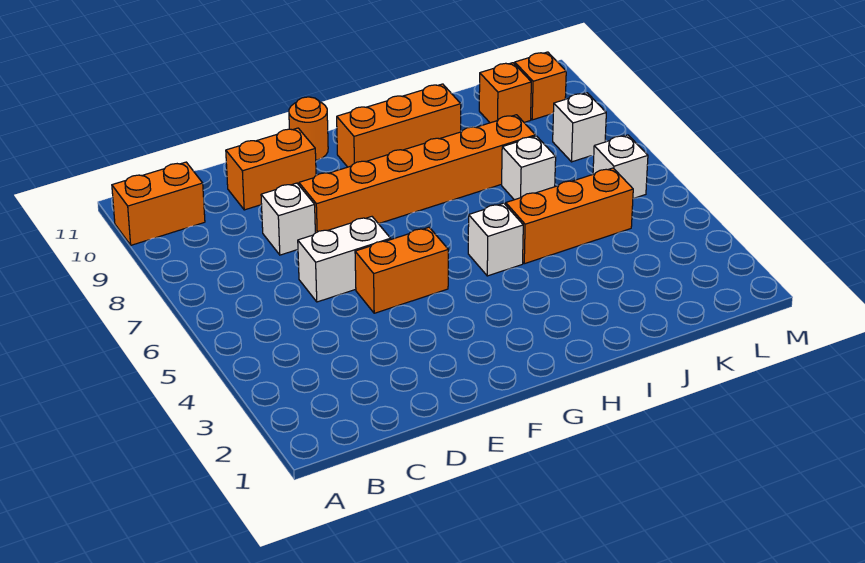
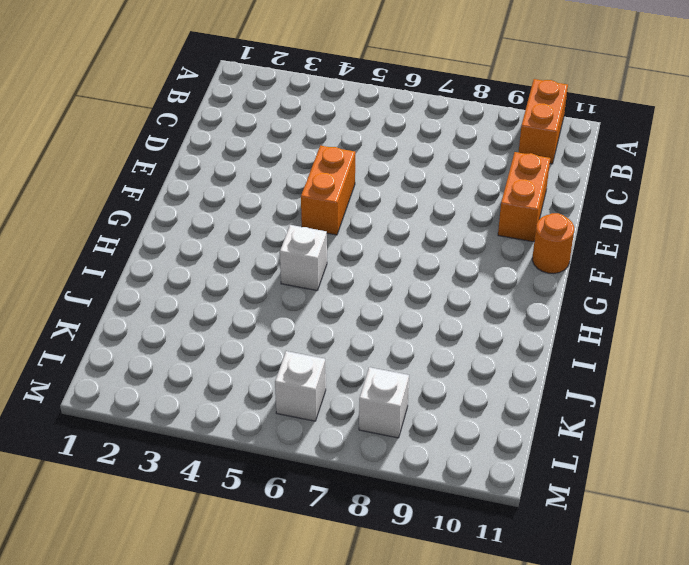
none -> white brick D6:E6 level 1
none -> white brick D8 level 1
none -> orange brick E8:J8 level 1

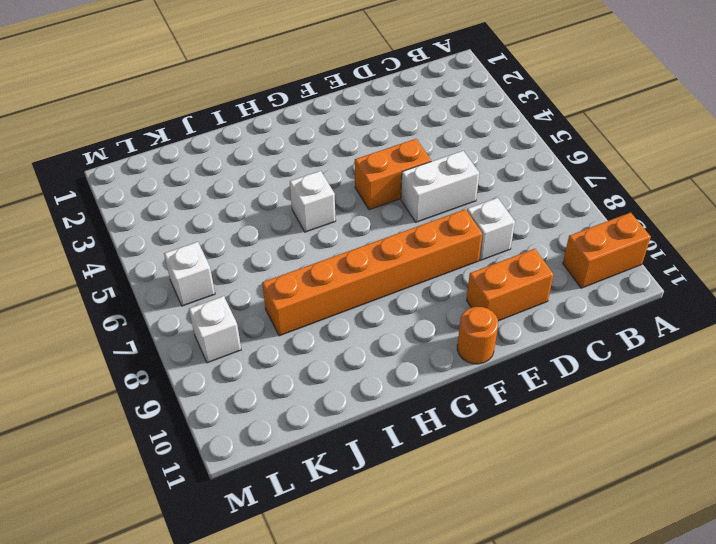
none -> orange brick G10:I10 level 1
none -> orange brick I5:K5 level 1
none -> white brick J7 level 1

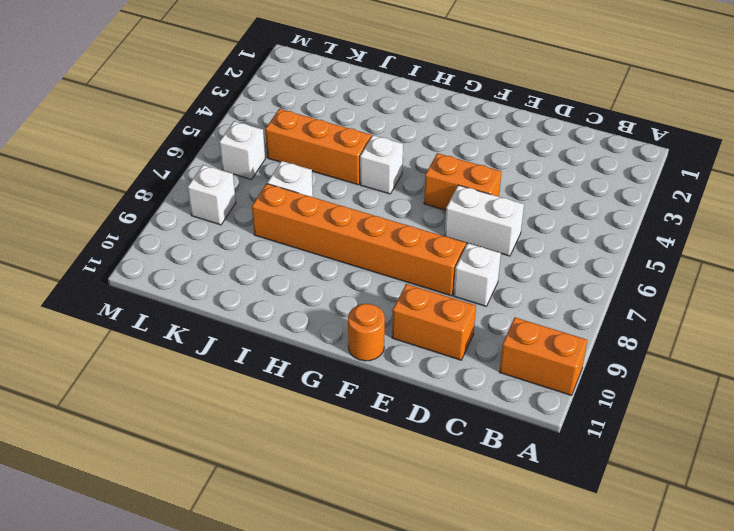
none -> orange brick G10:I10 level 1
none -> orange brick K10 level 1
none -> orange brick L10 level 1

